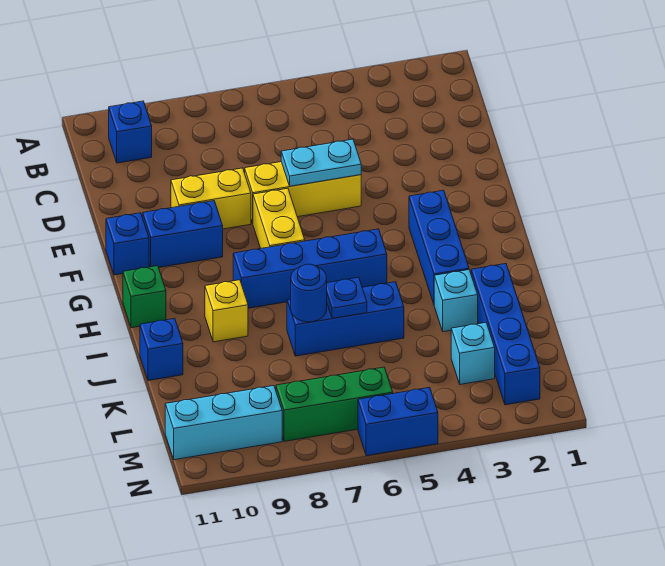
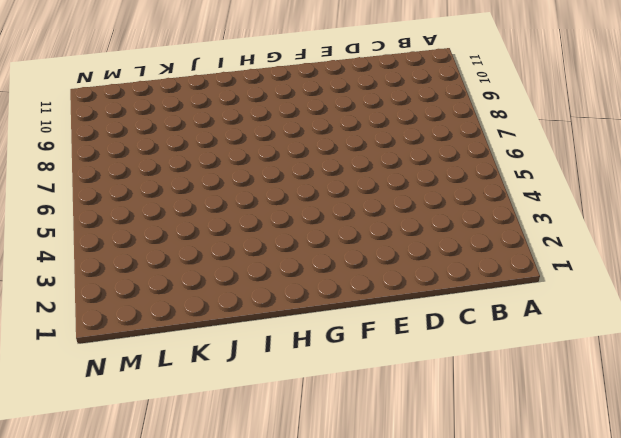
none -> blue brick B10 level 1
none -> yellow brick E5:E7 level 1
none -> yellow brick E8:E9 level 1

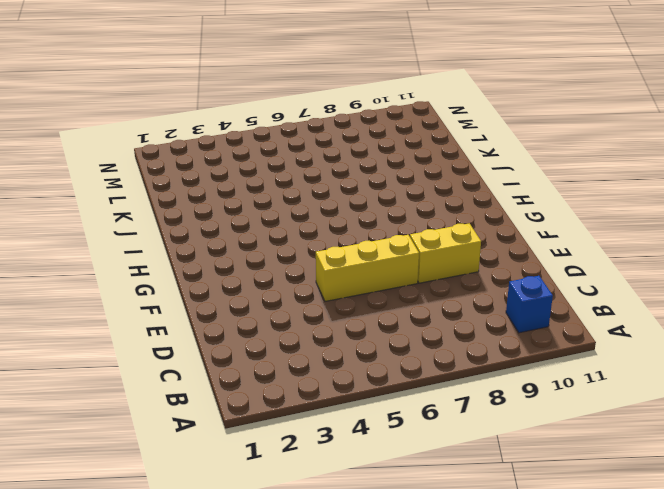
none -> yellow brick F7:G7 level 1
none -> blue brick F9:F10 level 1
none -> blue brick F11 level 1

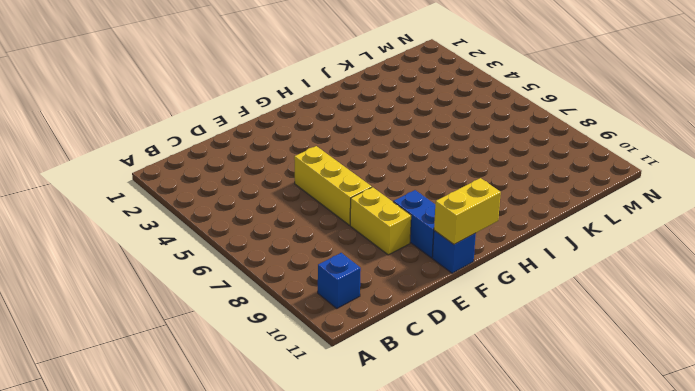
yellow brick F11:G11 level 2 -> yellow brick F7:G7 level 1
none -> blue brick G3:I3 level 1
none -> blue brick H5:H8 level 1
none -> green brick H11 level 1

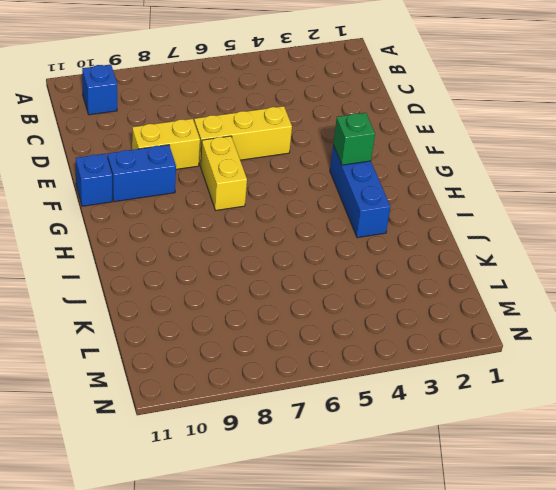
green brick G3 level 2 -> green brick H11 level 1
none -> blue brick H5:H8 level 1
none -> yellow brick I9 level 1
none -> blue brick J2:M2 level 1

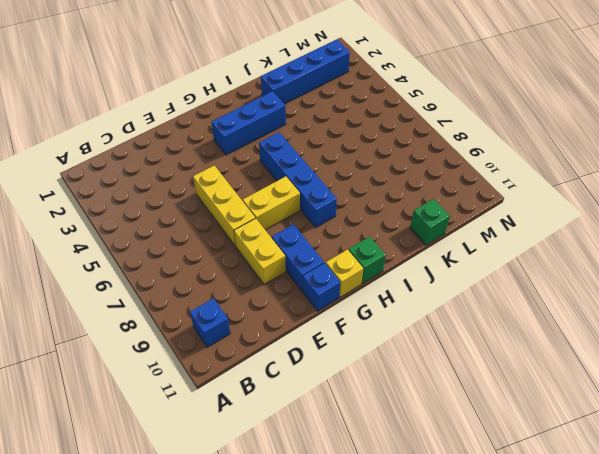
yellow brick G11 level 1 -> yellow brick I9 level 1
green brick K11 level 1 -> none
none -> cyan brick J3 level 1
none -> blue brick J5:J7 level 1
none -> blue brick J11 level 1

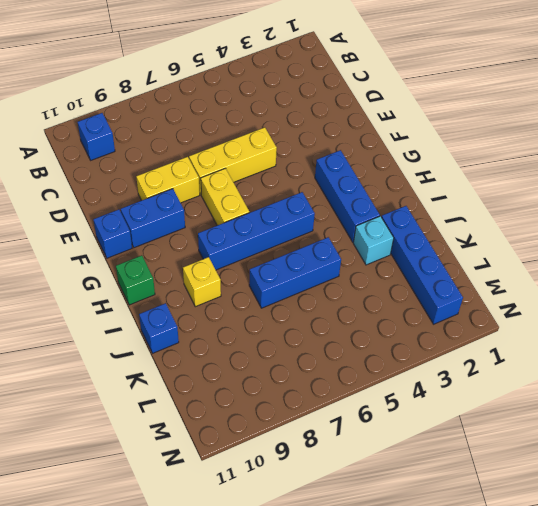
none -> cyan brick L3 level 1
none -> green brick M6:M8 level 1
none -> cyan brick M9:M11 level 1

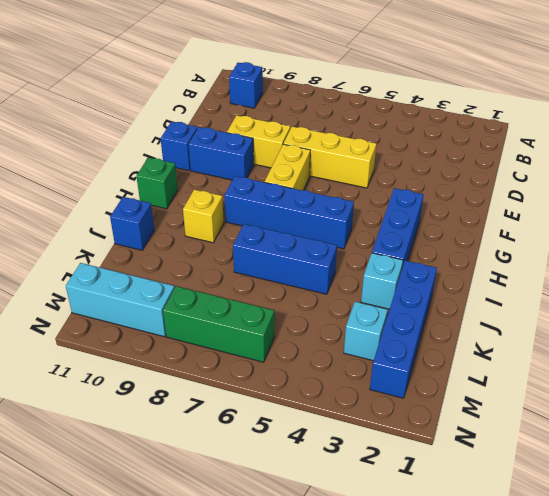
none -> blue brick N5:N6 level 1
none -> cyan plate E5:E6 level 2
none -> blue plate J6 level 2

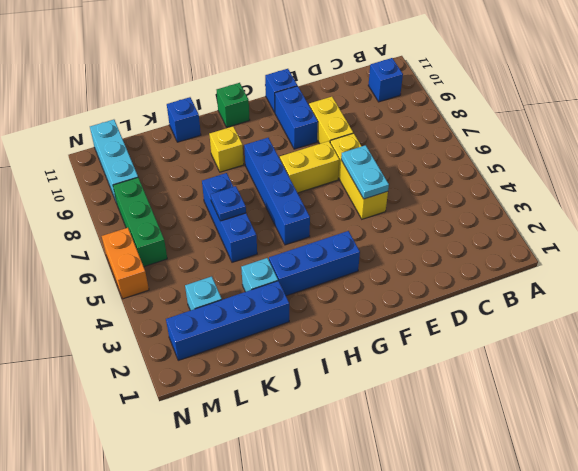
orange brick N5:N6 level 1 -> blue brick N5:N6 level 1
none -> blue round brick J7 level 2

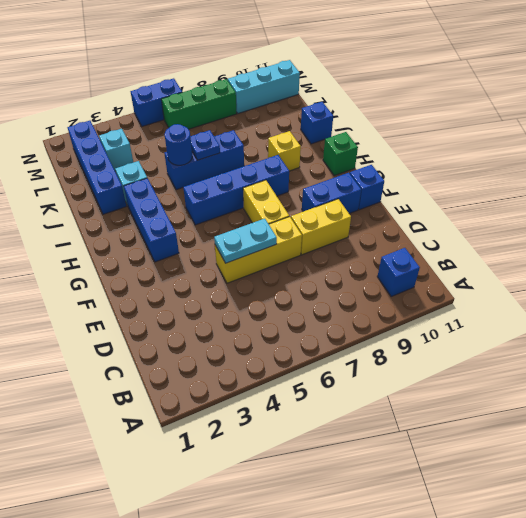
blue round brick J5 level 2 -> blue round brick J7 level 2

